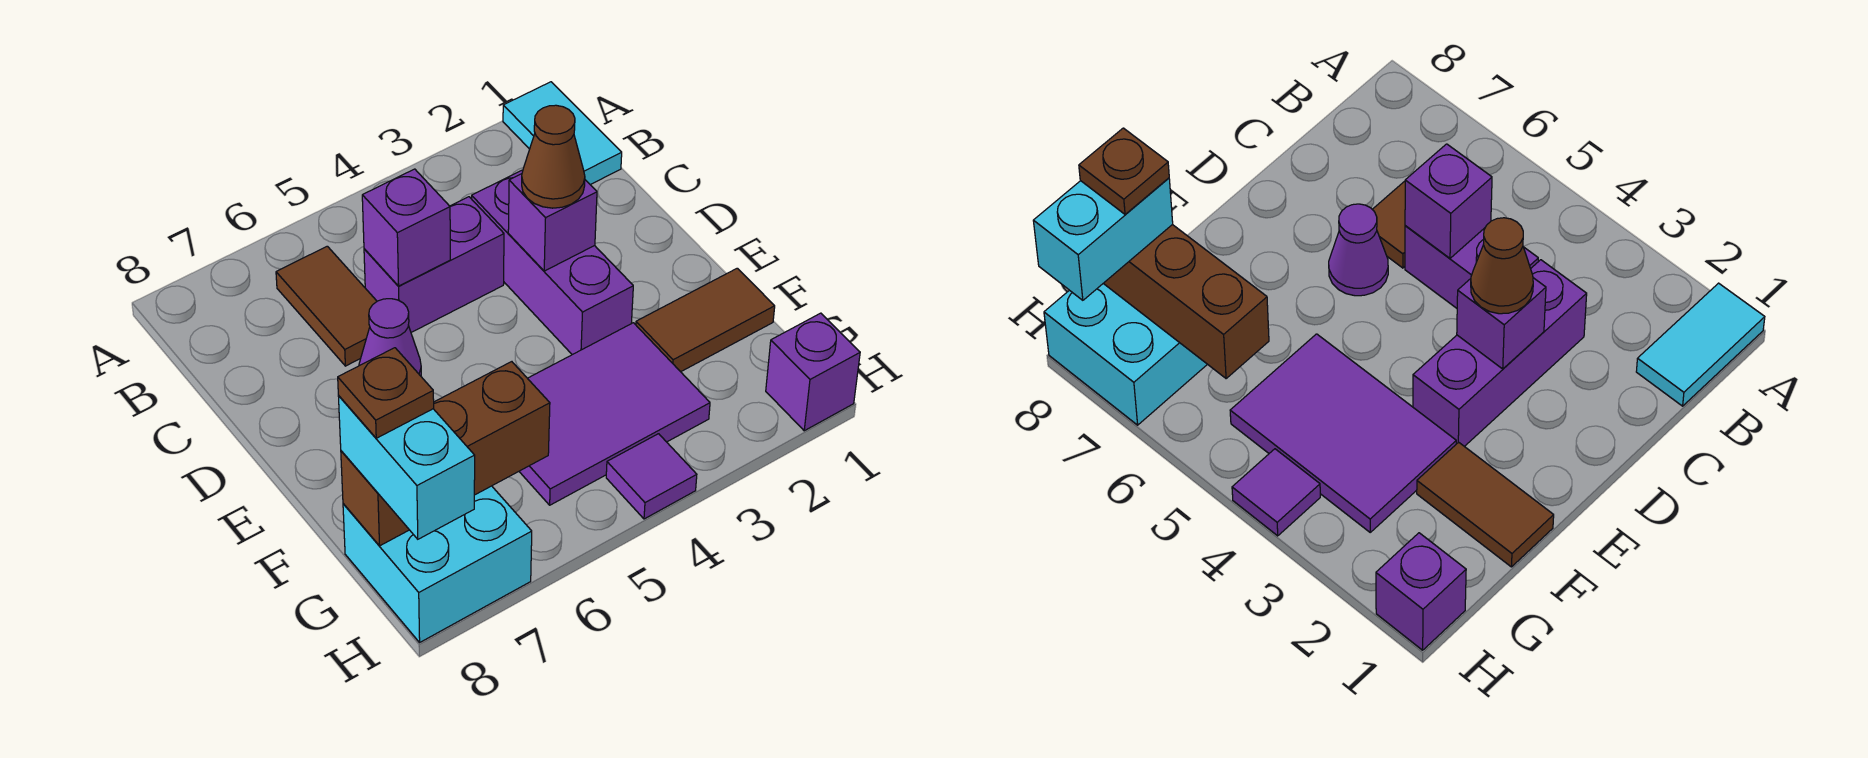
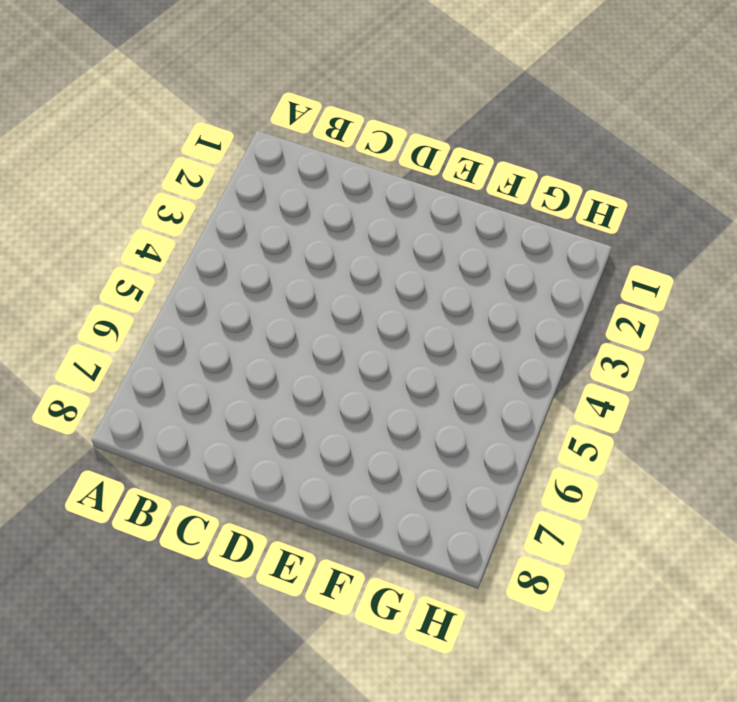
none -> cyan tile A1:B1 level 1
none -> brown tile B6:C6 level 1
none -> purple brick C3:E3 level 1

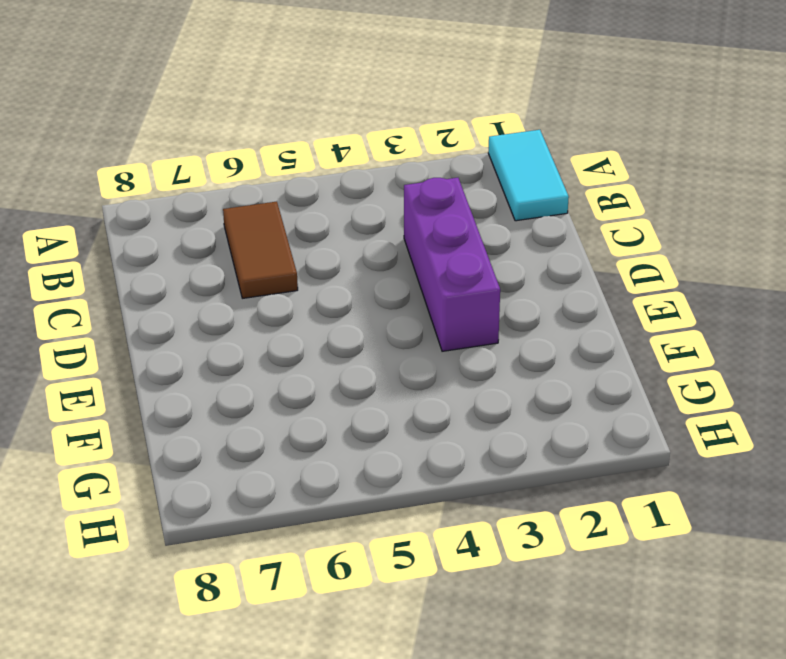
none -> purple brick C4:C5 level 1
none -> purple cone D6 level 1
none -> brown tile F1:F2 level 1

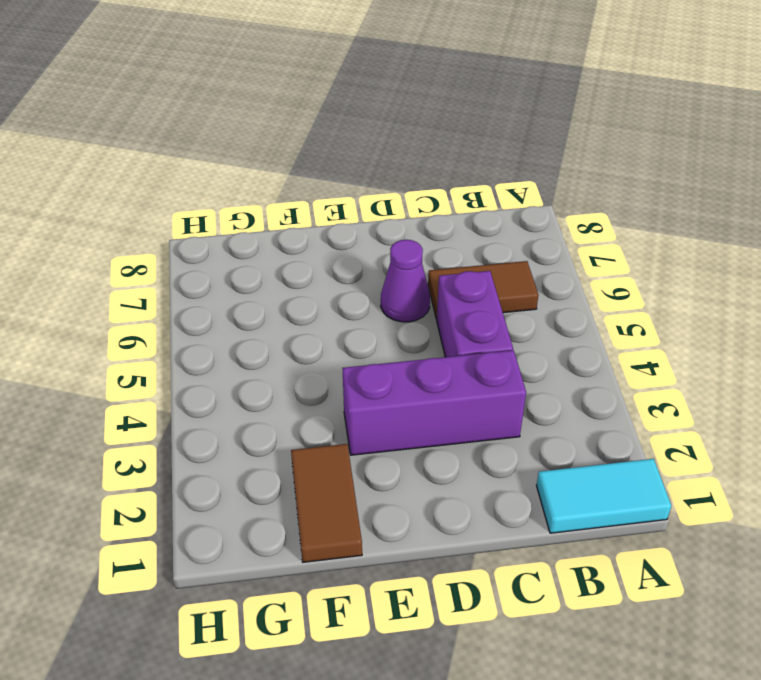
none -> purple tile F3:G5 level 1
none -> cyan brick G7:H8 level 1
none -> purple brick H1 level 1

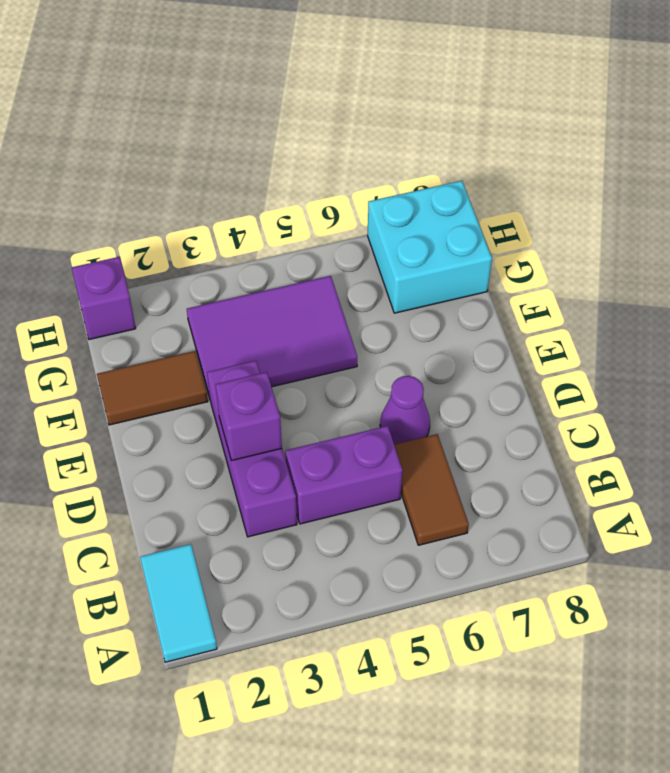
none -> purple tile H4 level 1
none -> purple brick C5 level 2
none -> brown brick G6:G8 level 2

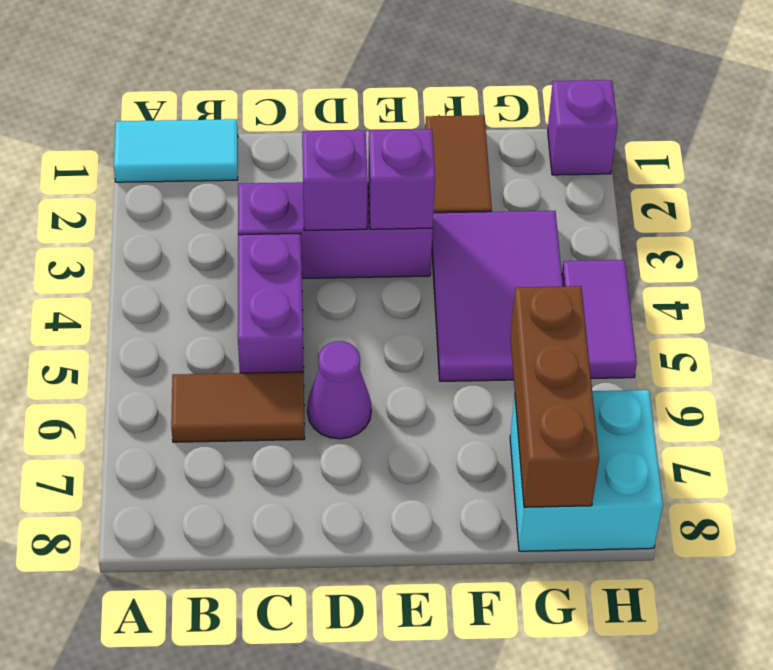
purple brick E3 level 2 -> purple brick C5 level 2
purple tile H4:H5 level 1 -> purple tile H4 level 1
none -> brown cone D3 level 3
none -> cyan brick G8:H8 level 3
none -> brown plate G8 level 4

